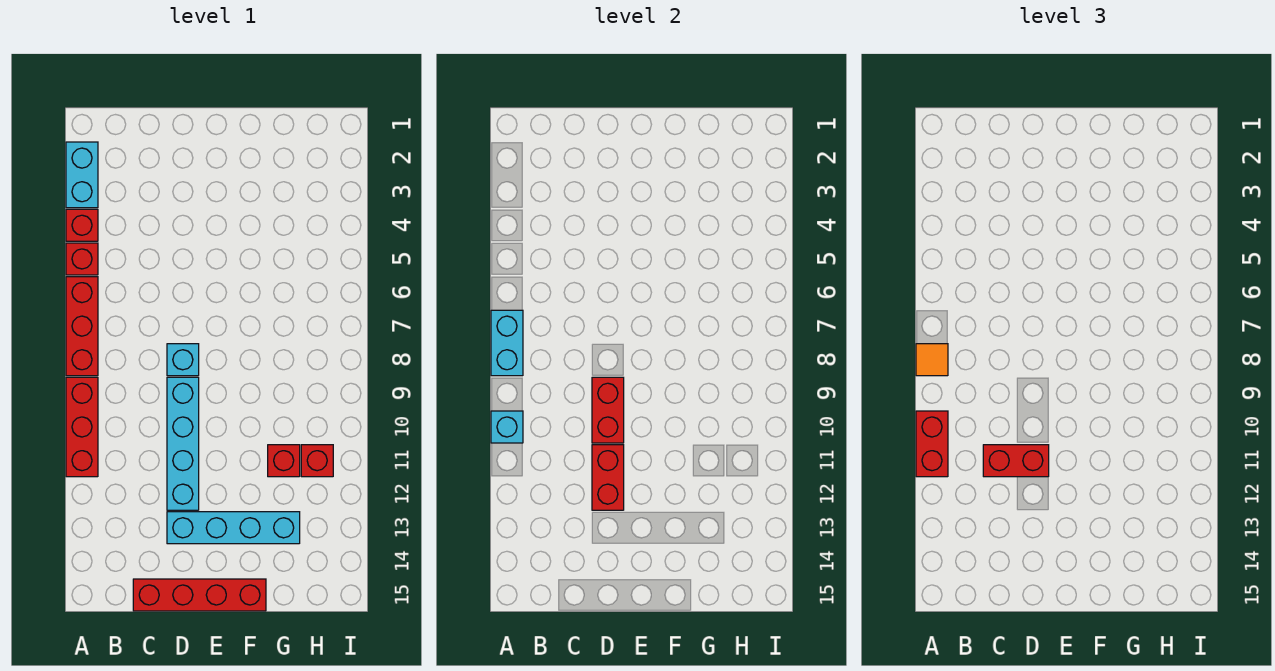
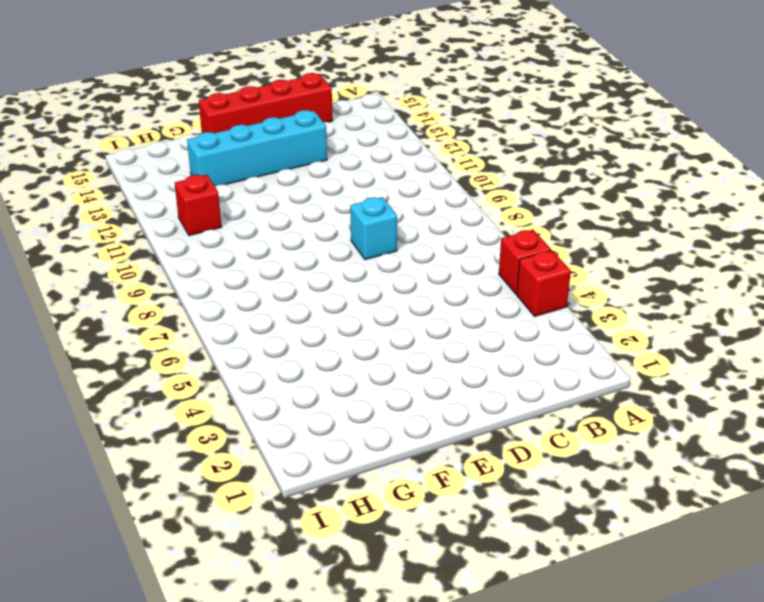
none -> cyan brick A2:A3 level 1
none -> red brick A6:A8 level 1
none -> red brick A9:A11 level 1

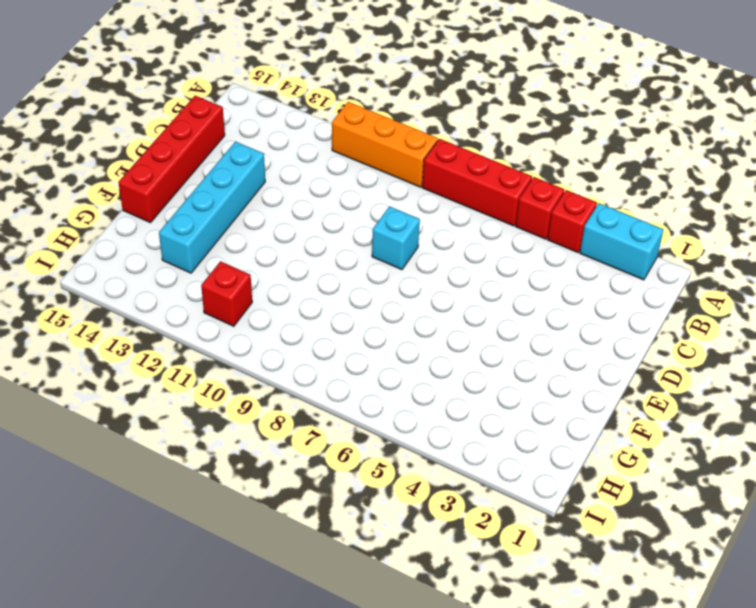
orange brick A9:A11 level 1 -> red brick A9:A11 level 1
none -> cyan brick D9:D12 level 1
none -> red brick G11 level 1
none -> cyan brick A7:A8 level 2

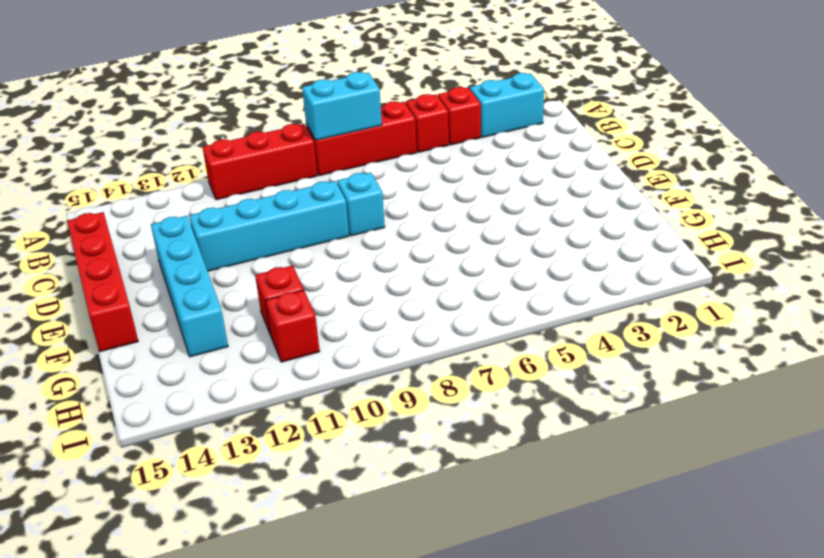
none -> cyan brick A10 level 2
none -> red brick D9:D10 level 2
none -> red brick D11:D12 level 2

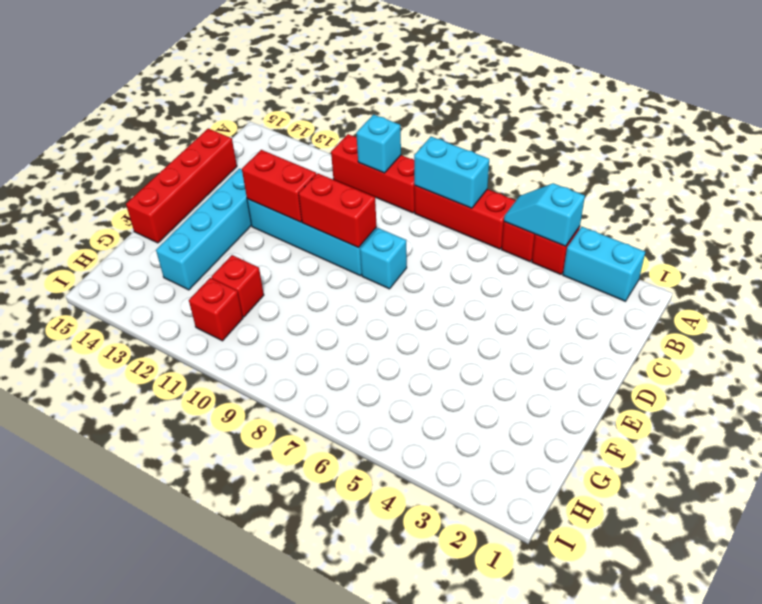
cyan slope A4:A5 level 2 top 4 -> none
none -> orange tile A8 level 3
none -> red brick A10:A11 level 3
none -> red brick C11:D11 level 3

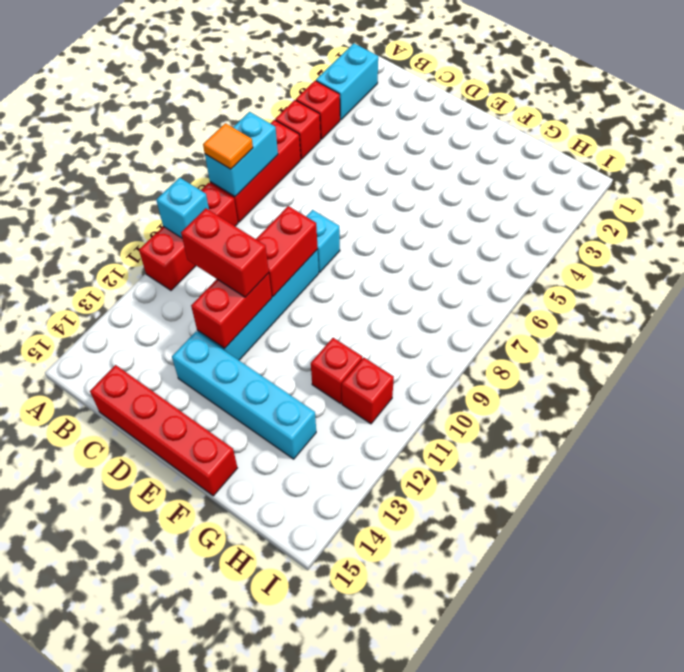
none -> red brick A10:A11 level 3

